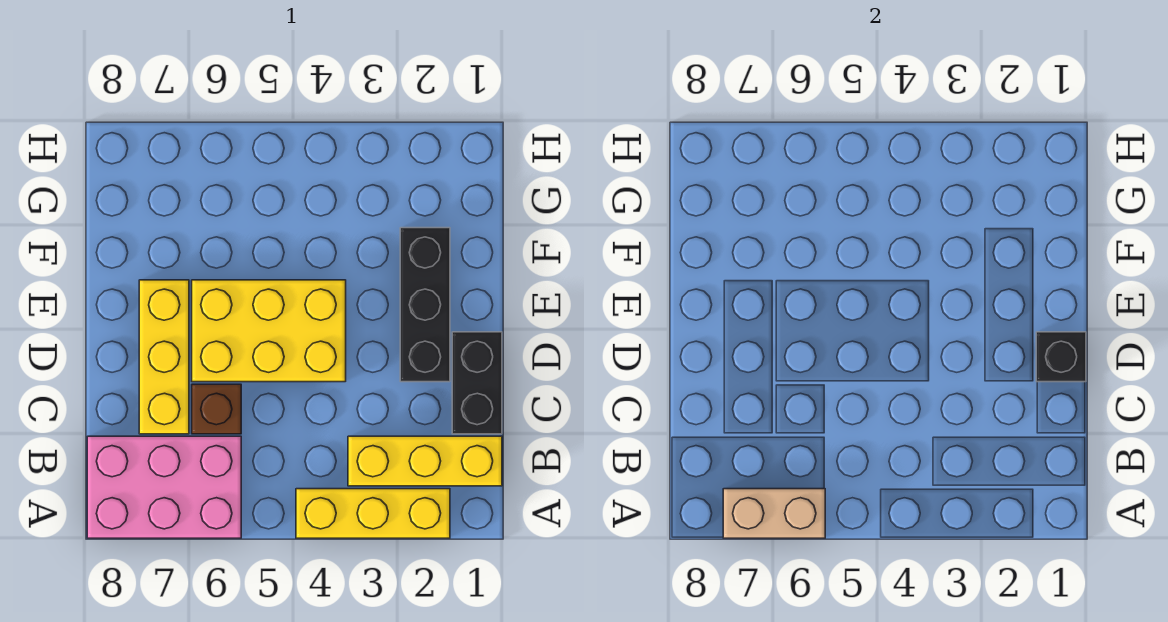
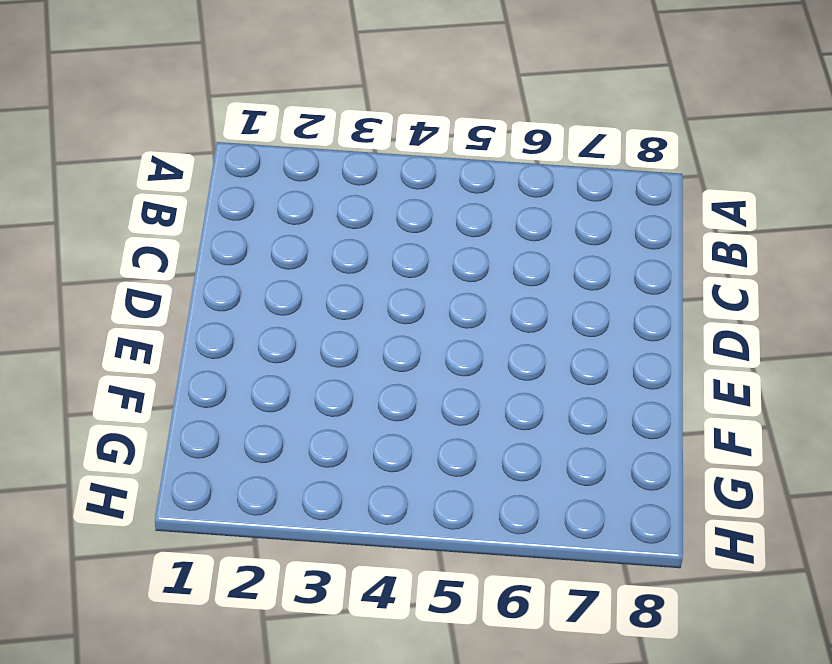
none -> yellow brick A2:A4 level 1
none -> pink brick A6:B8 level 1

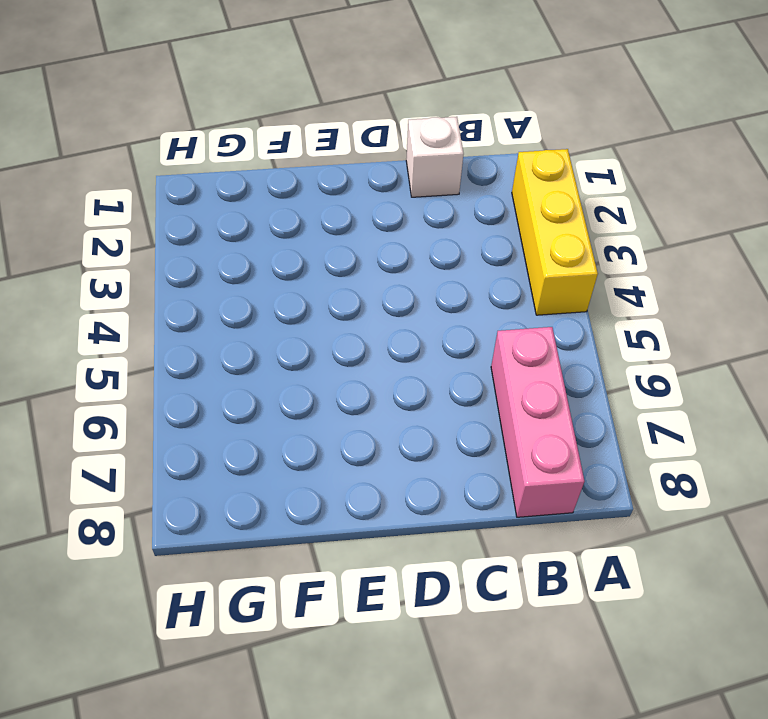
pink brick B6:B8 level 1 -> pink brick A6:B8 level 1
white brick C1 level 1 -> black brick C1:D1 level 1
none -> yellow brick B1:B3 level 1
none -> brown brick C6 level 1

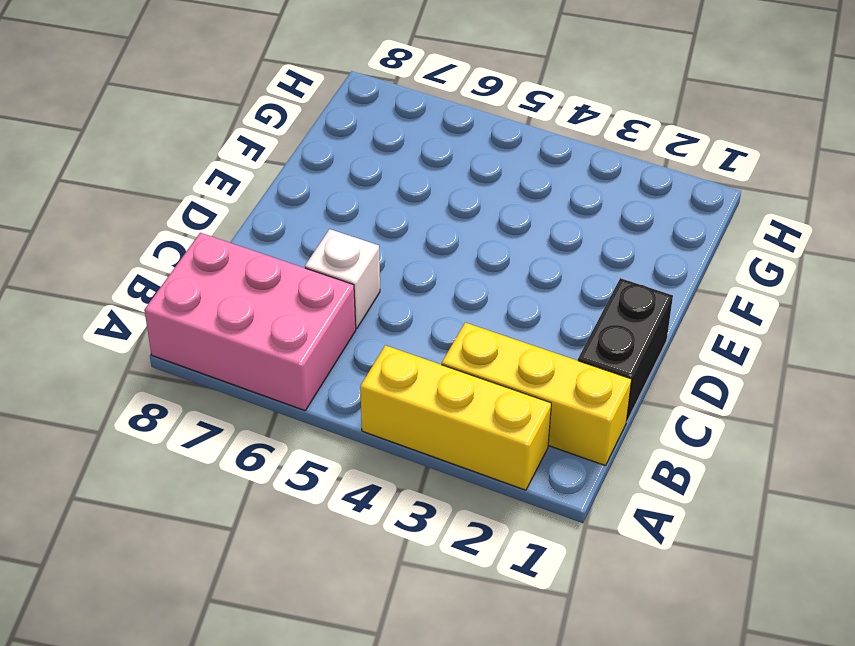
white brick C6 level 1 -> brown brick C6 level 1
none -> yellow brick C7:E7 level 1
none -> black brick D2:F2 level 1

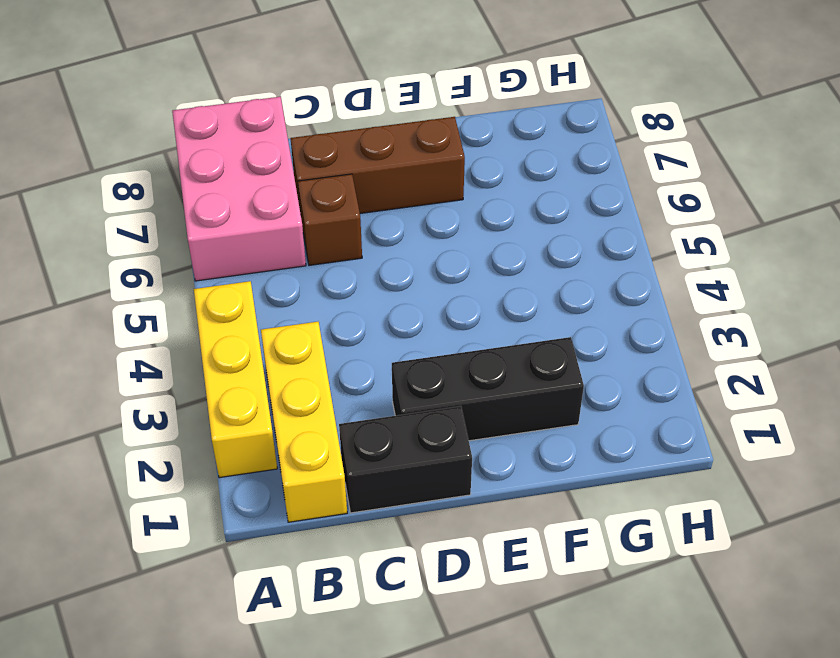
brown brick C7:E7 level 1 -> yellow brick C7:E7 level 1
none -> yellow brick D4:E6 level 1
none -> tan brick A6:A7 level 2

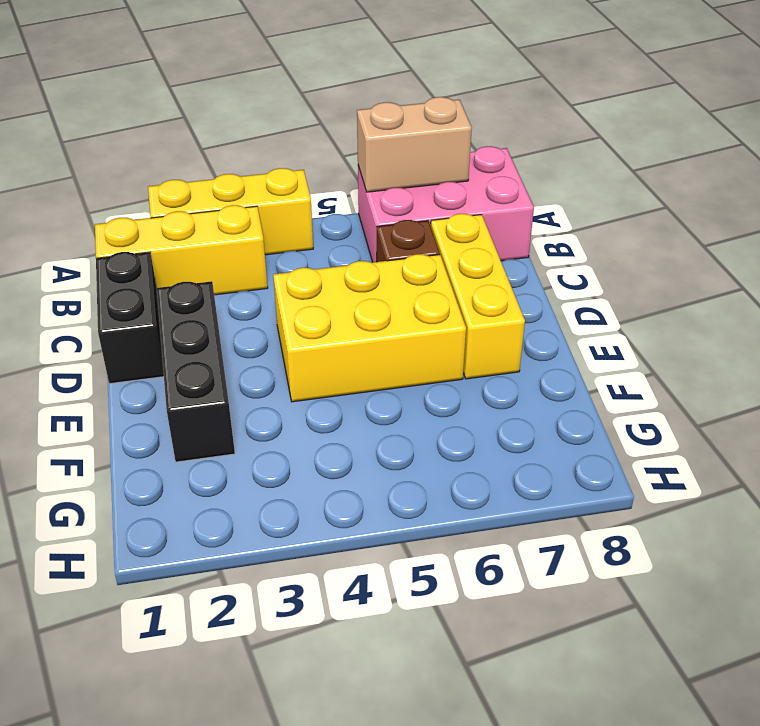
none -> black brick D1 level 2

